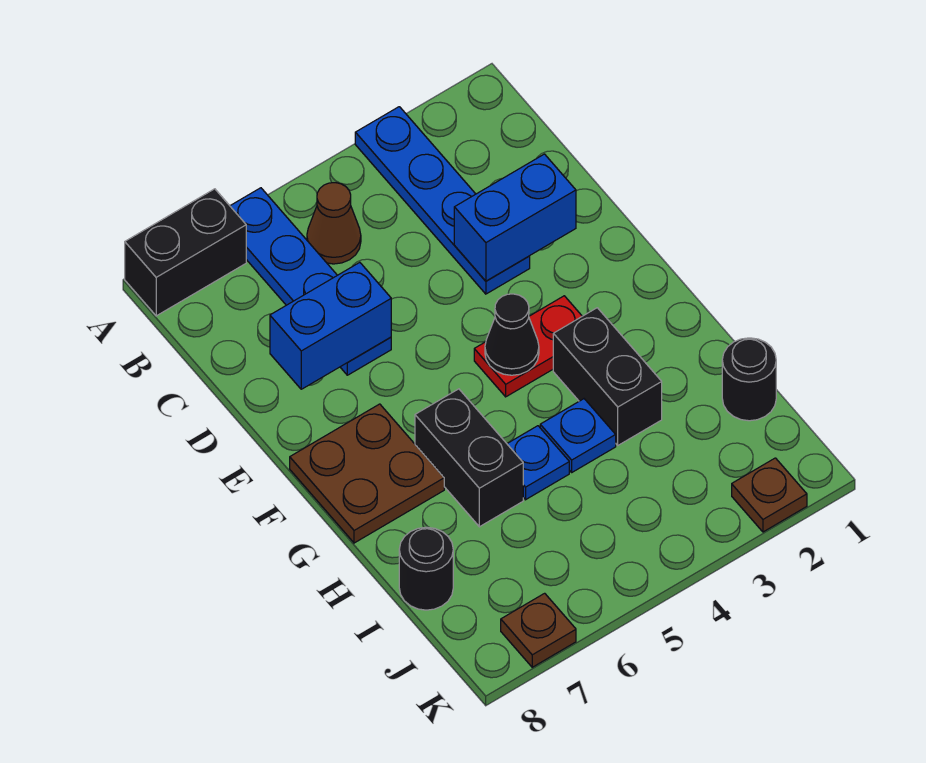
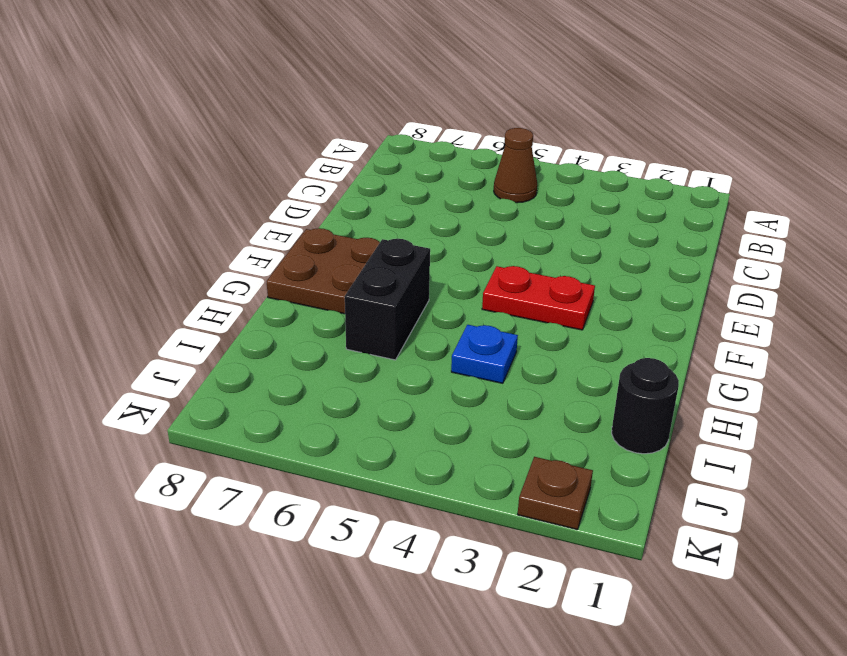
none -> blue plate A3:D3 level 1
none -> blue plate A6:D6 level 1
none -> black brick A7:A8 level 1

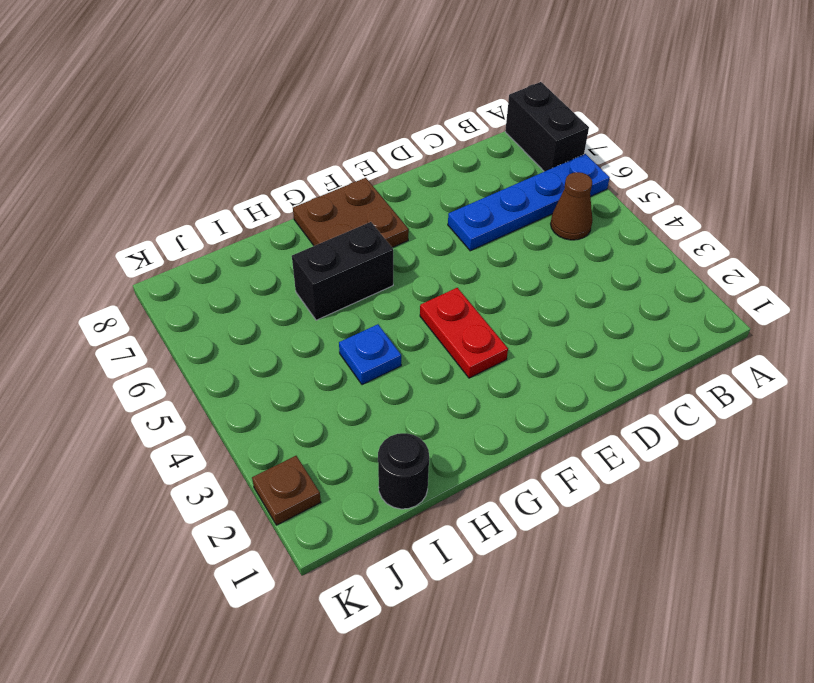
none -> blue plate A3:D3 level 1
none -> black brick G3:H3 level 1
none -> blue plate H5 level 1

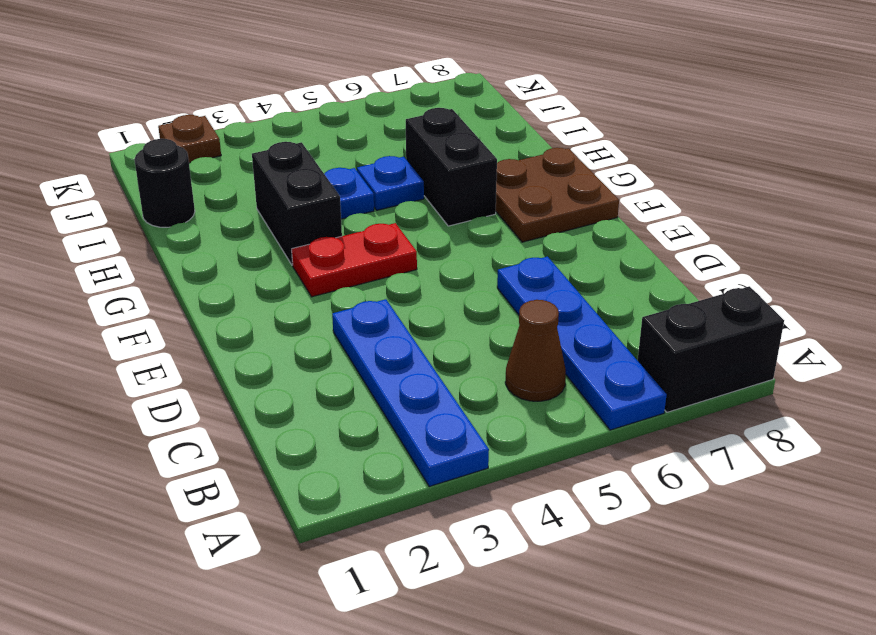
none -> black round brick I8 level 1
none -> brown plate K7 level 1
none -> blue brick D2:D3 level 2

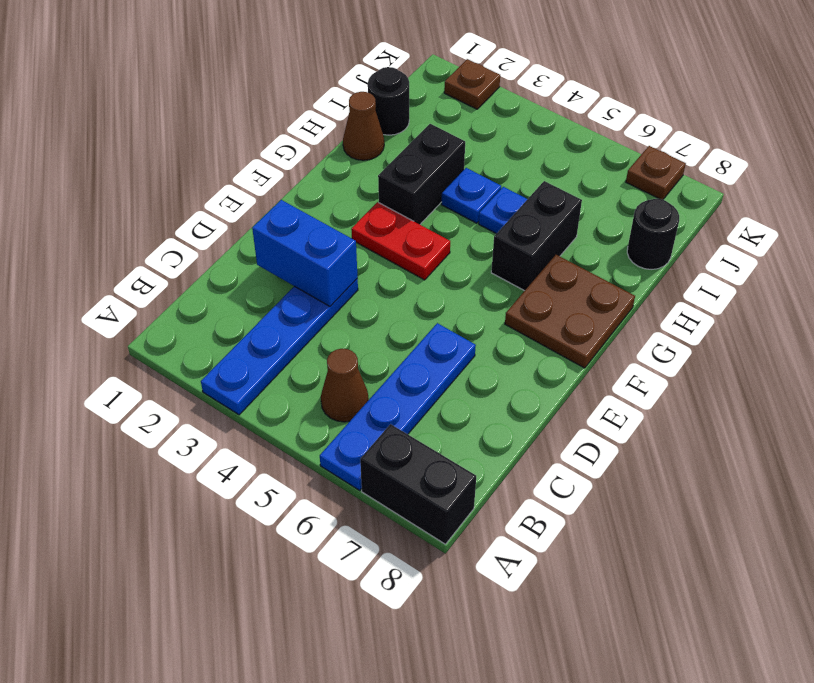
brown cone H1 level 1 -> none
none -> blue brick D6:D7 level 2
none -> black cone F4 level 2

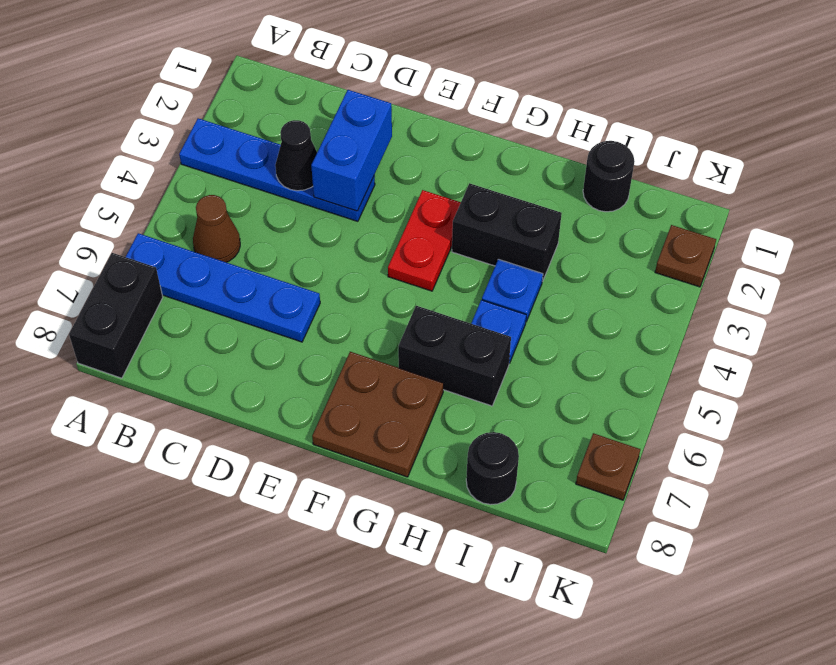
black cone C3 level 2 -> black cone F4 level 2
none -> blue brick D6:D7 level 2

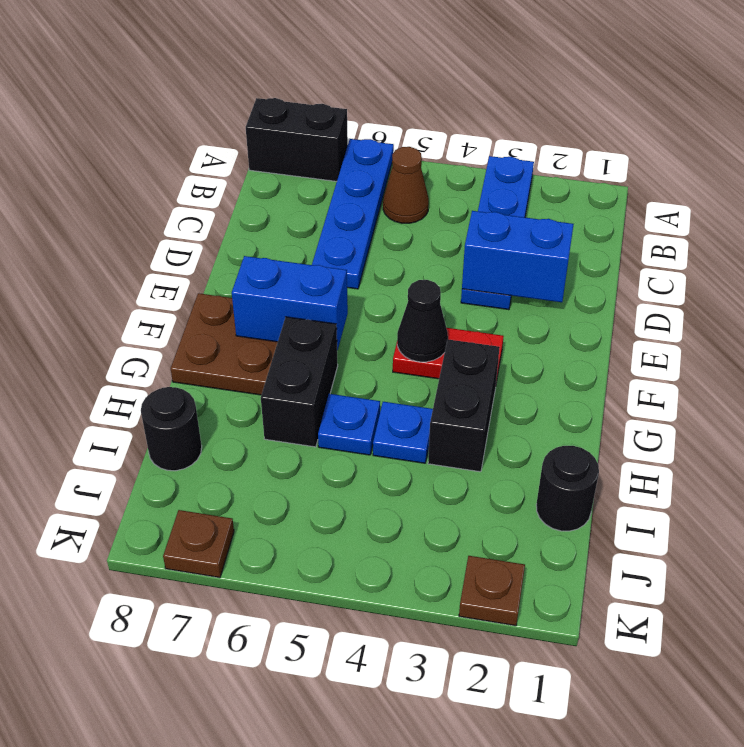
blue brick F6:F7 level 2 -> blue brick D6:D7 level 2

